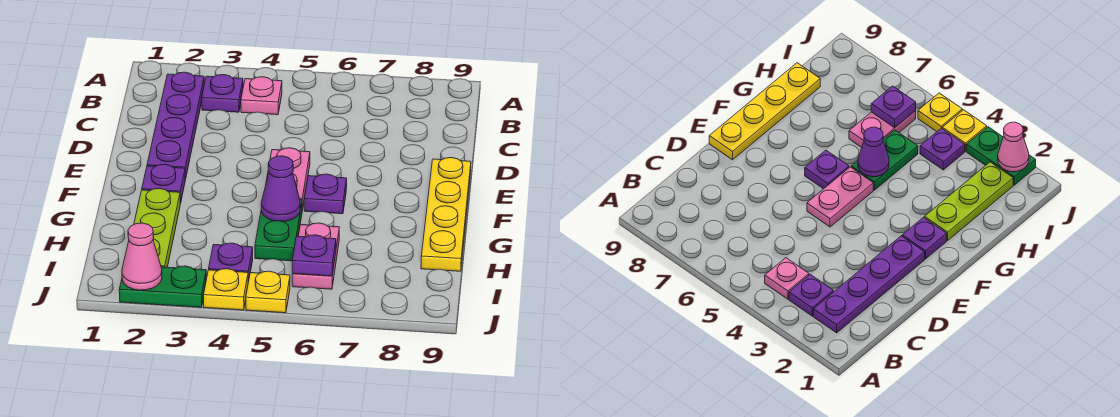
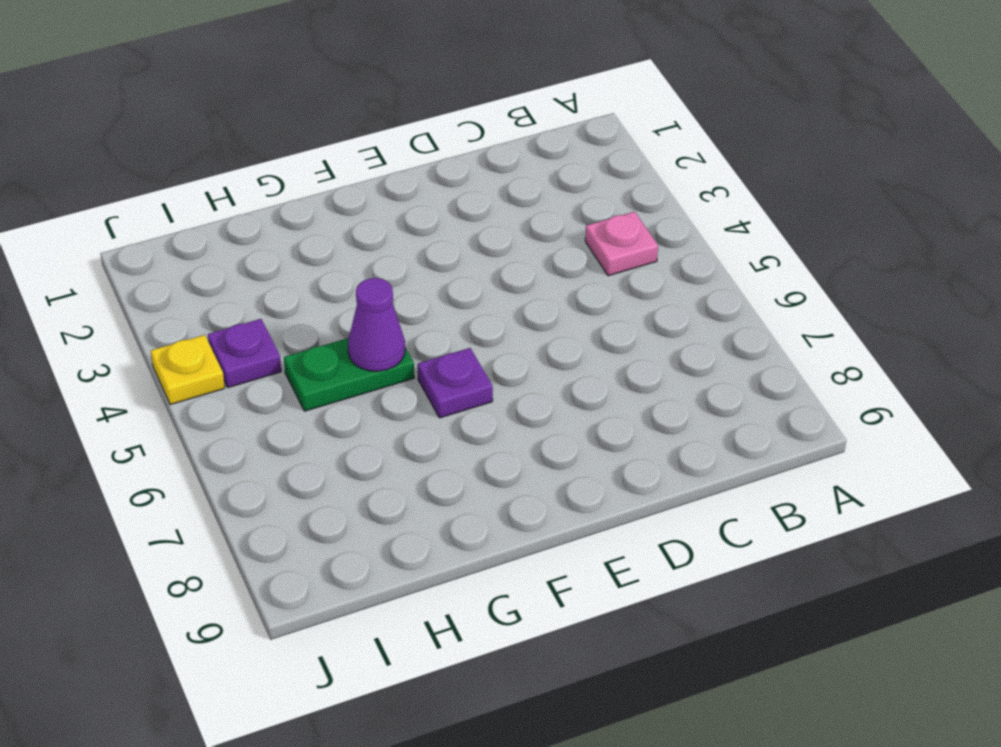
none -> purple plate B2:E2 level 1
none -> purple plate B3 level 1
none -> pink plate E5:F5 level 1

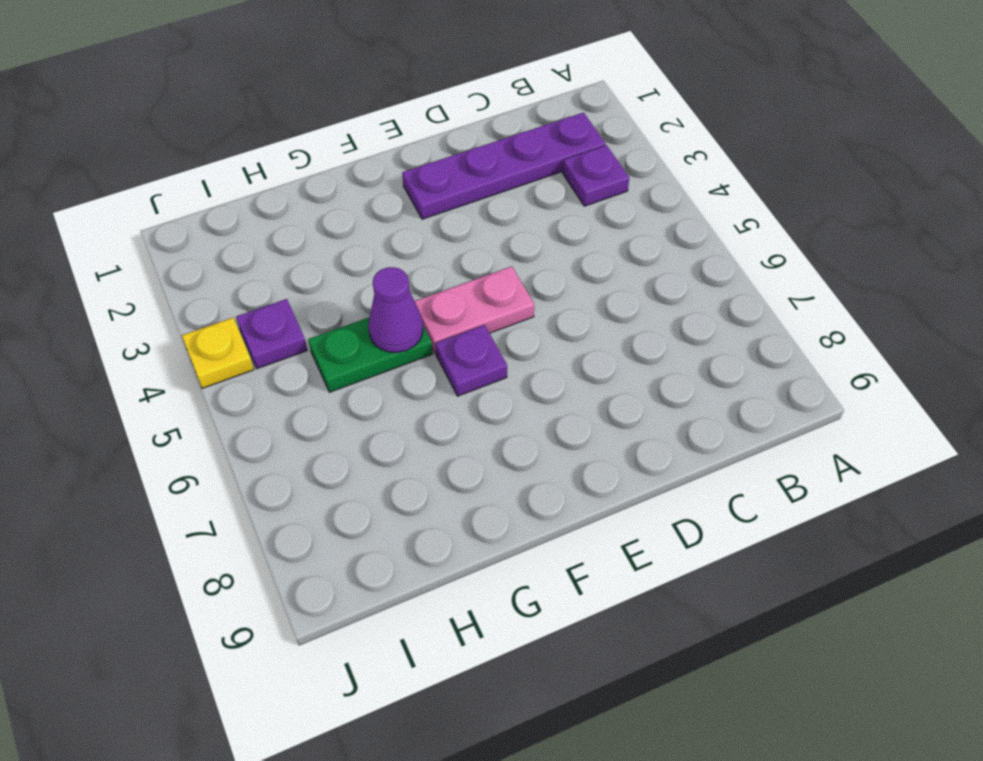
none -> pink plate B4 level 1
none -> yellow plate E9:H9 level 1
none -> purple plate F2 level 1

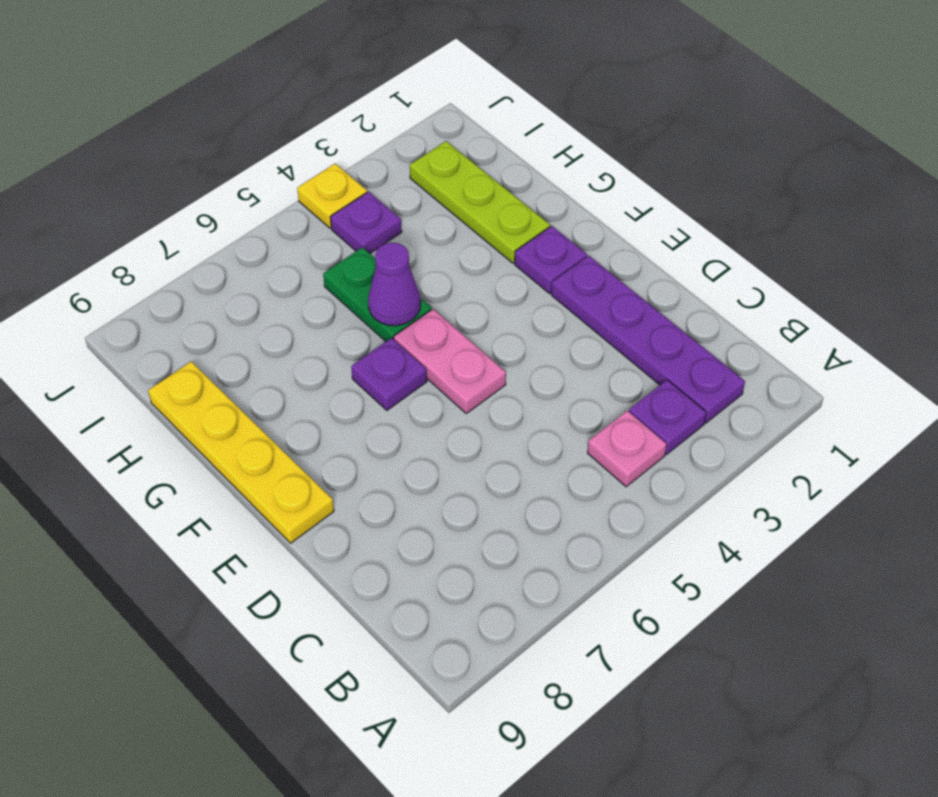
none -> pink plate H6:I6 level 1
none -> green plate J2:J3 level 1
none -> yellow plate J5 level 1

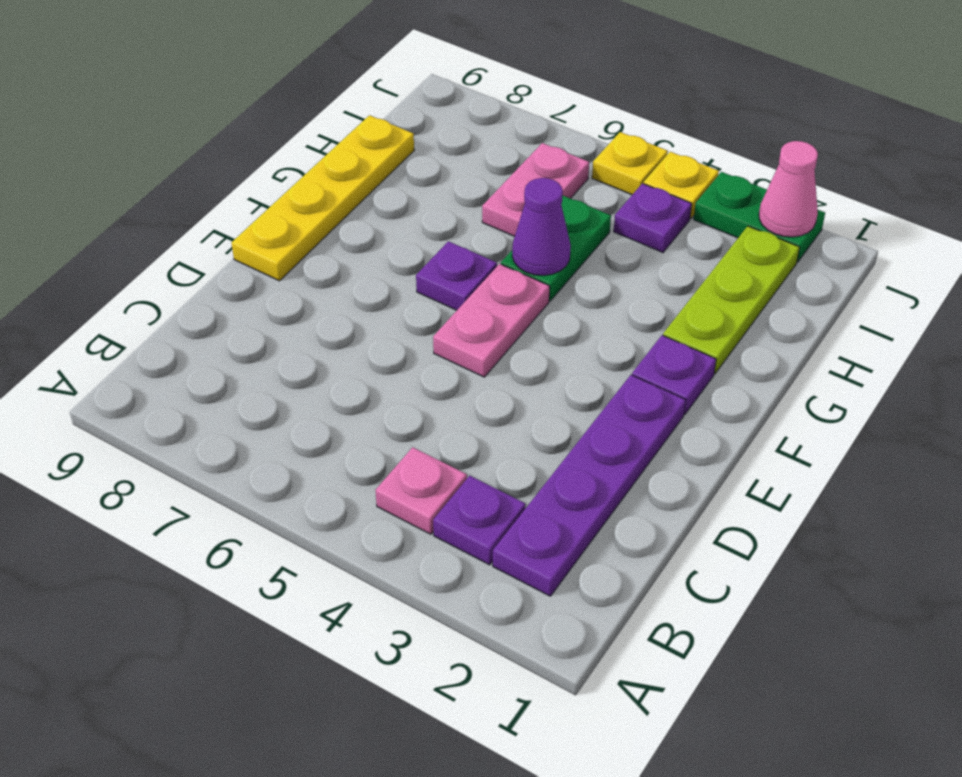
none -> purple plate I6 level 2

